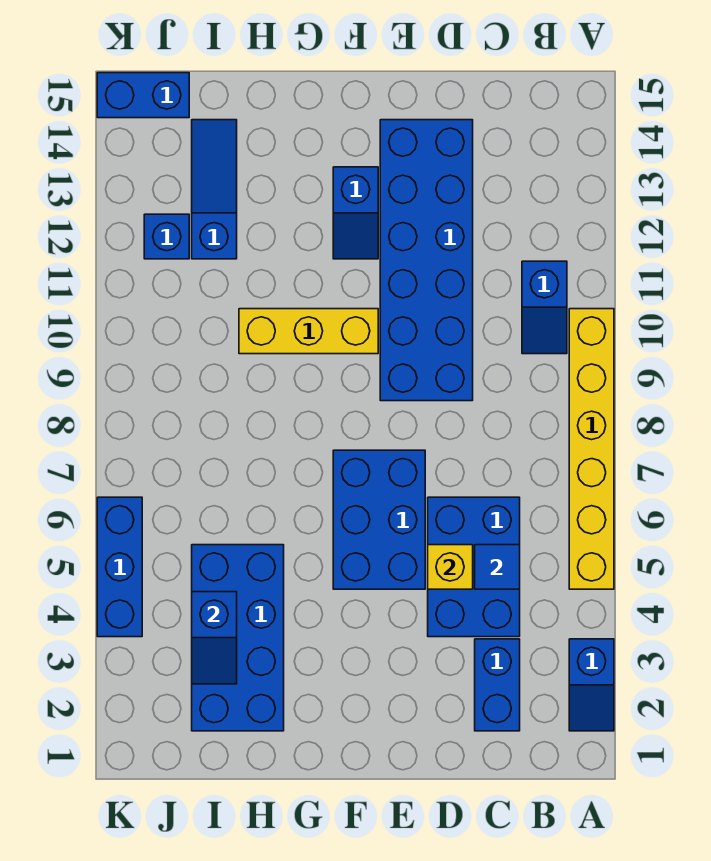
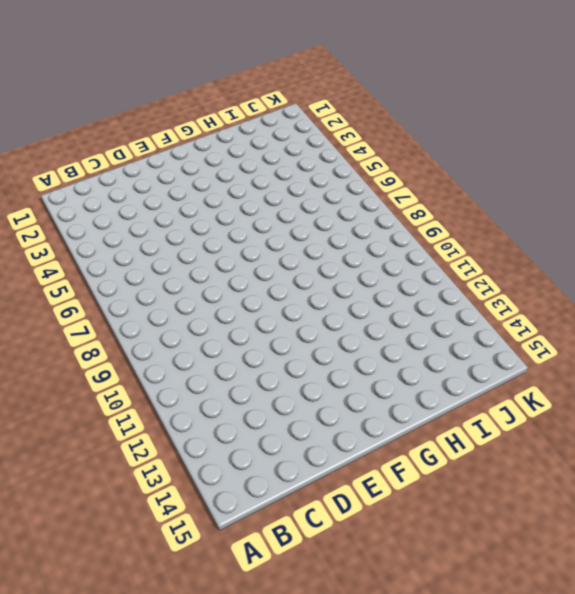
none -> blue slope A2:A3 level 1 top 3
none -> yellow brick A5:A10 level 1
none -> blue slope B10:B11 level 1 top 11

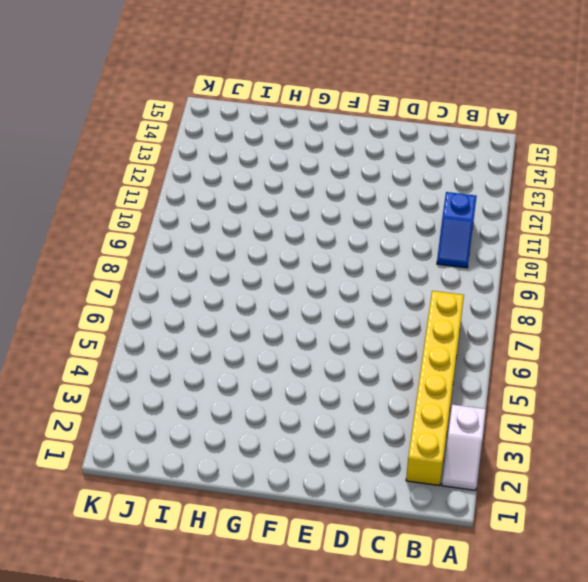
white slope A2:A3 level 1 top 3 -> blue slope A2:A3 level 1 top 3
yellow brick B2:B7 level 1 -> yellow brick A5:A10 level 1
none -> blue brick C2:C3 level 1
none -> blue brick C4:D6 level 1
none -> blue brick D9:E14 level 1

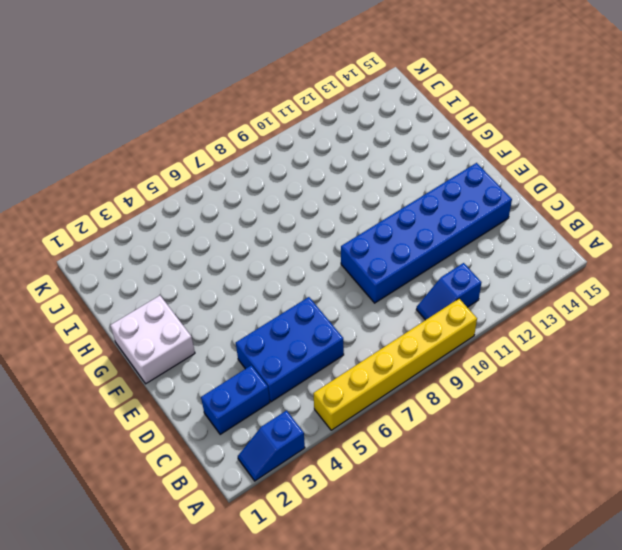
white brick F1:G2 level 1 -> none
none -> blue brick E5:F7 level 1
none -> yellow brick F10:H10 level 1
none -> blue slope F12:F13 level 1 top 13

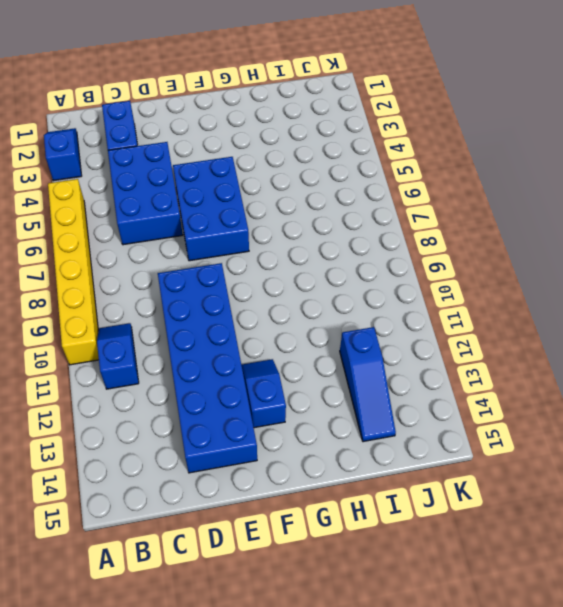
none -> yellow brick F10:H10 level 1
none -> blue brick H2:I5 level 1
none -> blue brick J12 level 1

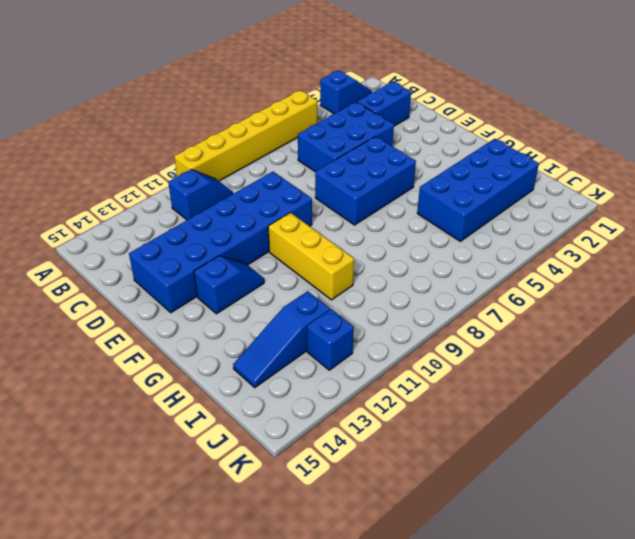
none -> blue brick J15:K15 level 1
none -> blue brick K4:K6 level 1
none -> blue tile C5 level 2

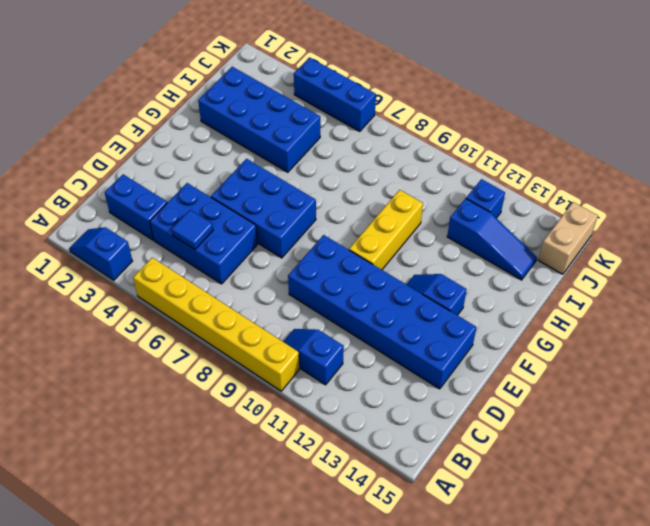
tan brick J15:K15 level 1 -> blue brick J15:K15 level 1
none -> yellow brick D5 level 2
none -> blue slope I3:I4 level 2 top 4

